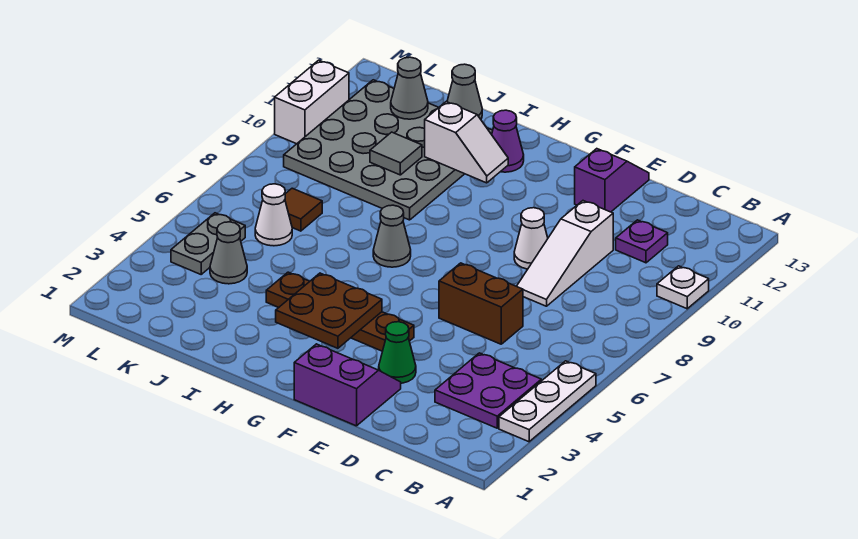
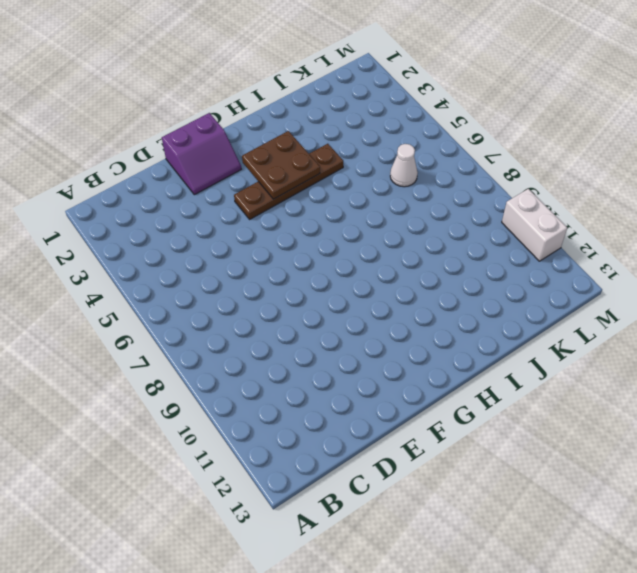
none -> white plate A3:A5 level 1
none -> white plate A10 level 1
none -> purple plate B3:C4 level 1

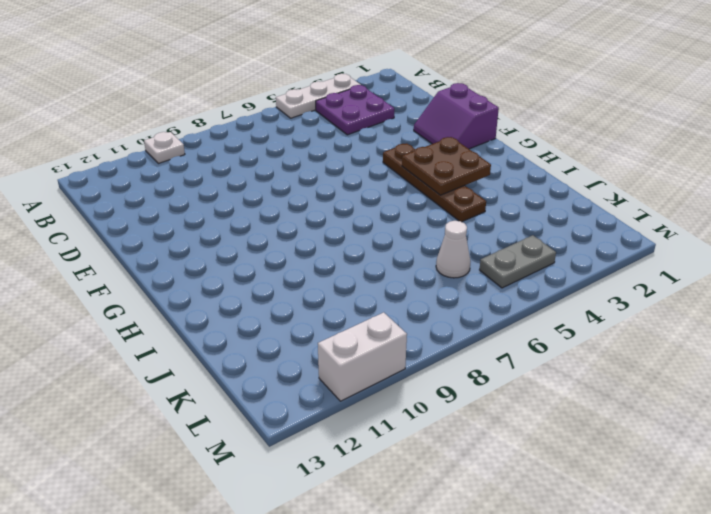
none -> purple plate C11 level 1
none -> brown brick D6:E6 level 1
none -> white slope D8:D10 level 1 top 10

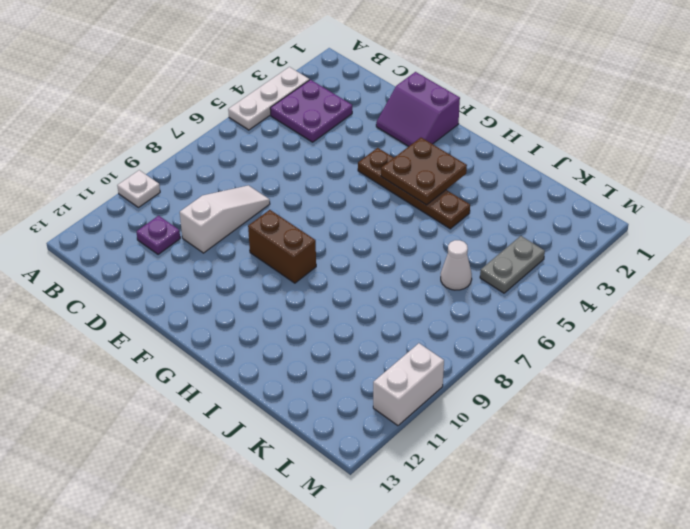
brown brick F9:G9 level 1 -> brown brick D6:E6 level 1
none -> green cone E3 level 1
none -> white cone E9 level 1
none -> purple slope E12:E13 level 1 top 12

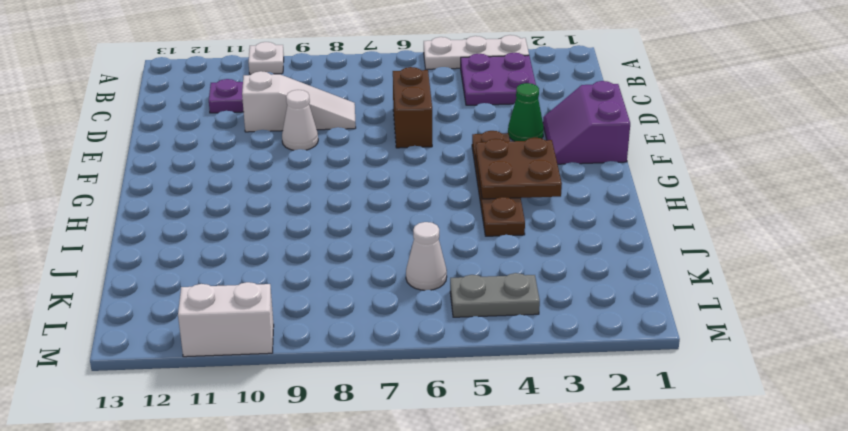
none -> purple slope E12:E13 level 1 top 12
none -> grey cone H7 level 1
none -> purple cone H12 level 1

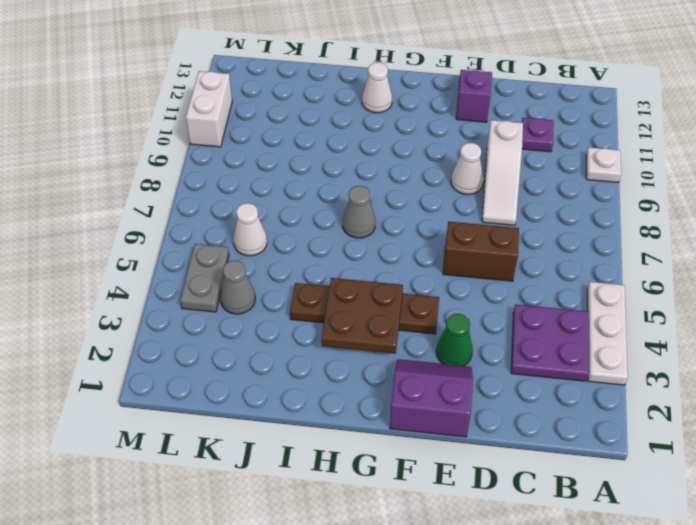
white cone H12 level 1 -> purple cone H12 level 1
none -> grey plate I9:L12 level 1
none -> grey cone J13 level 1
none -> brown tile K7 level 1

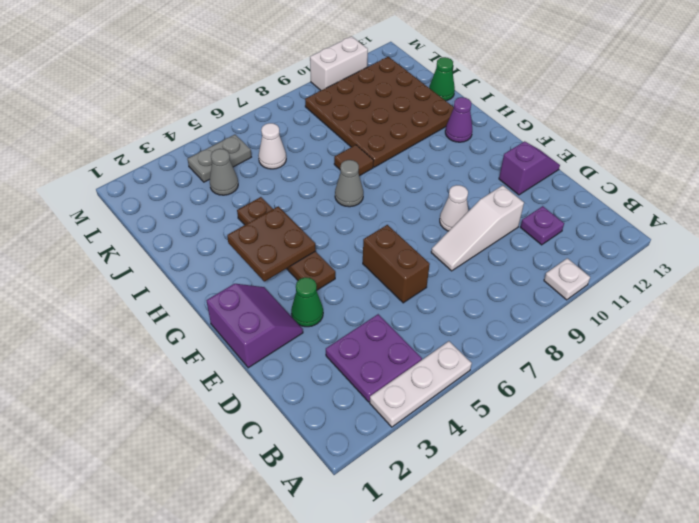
brown tile I8 level 1 -> brown tile K7 level 1
brown plate I9:L12 level 1 -> grey plate I9:L12 level 1
green cone J13 level 1 -> grey cone J13 level 1
none -> white slope H11:I11 level 2 top I
none -> grey tile J10 level 2
none -> grey cone K12 level 2

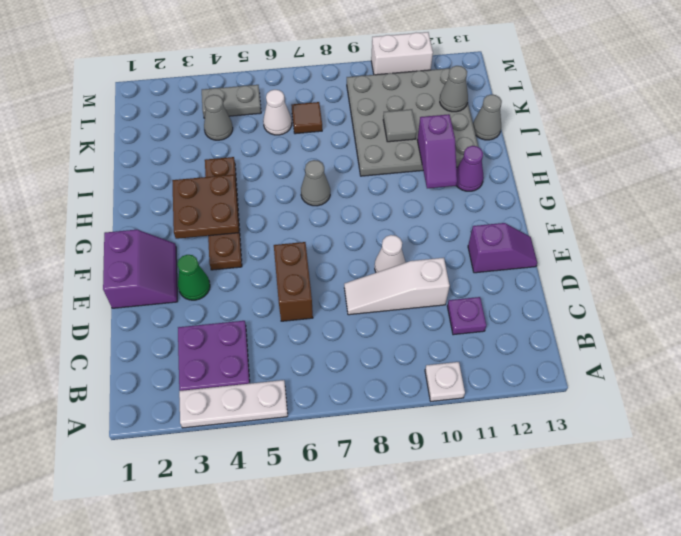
purple slope H11:I11 level 2 top I -> white slope H11:I11 level 2 top I

